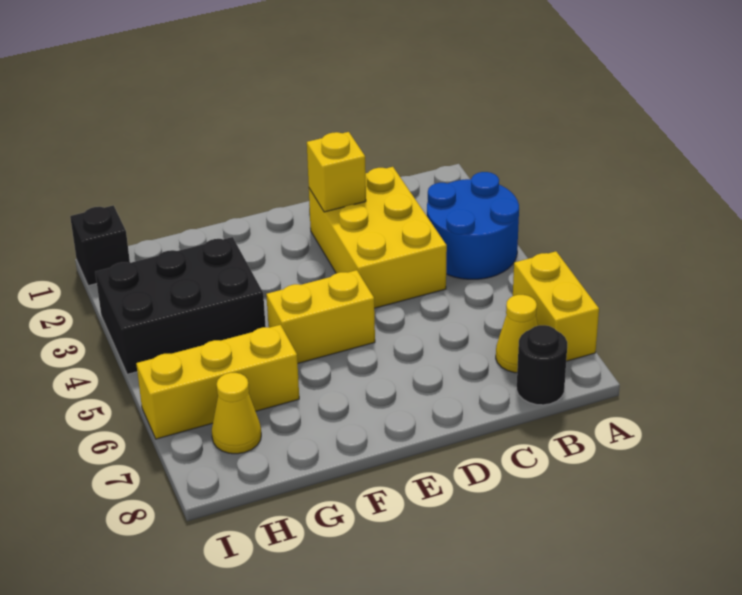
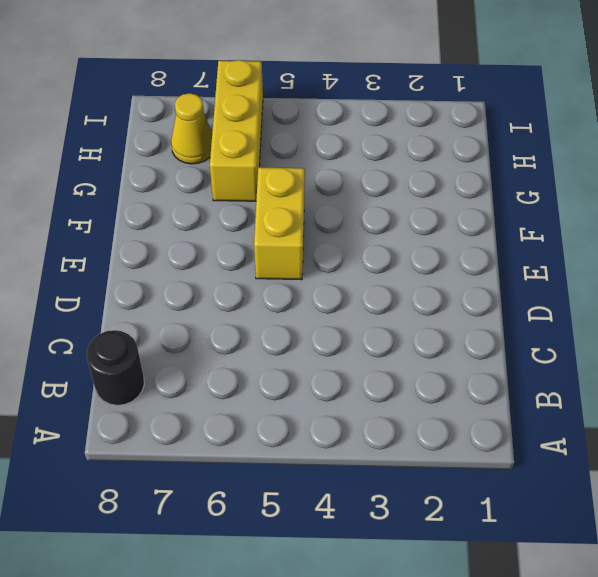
none -> blue round brick A3:B4 level 1
none -> yellow brick A6:A7 level 1

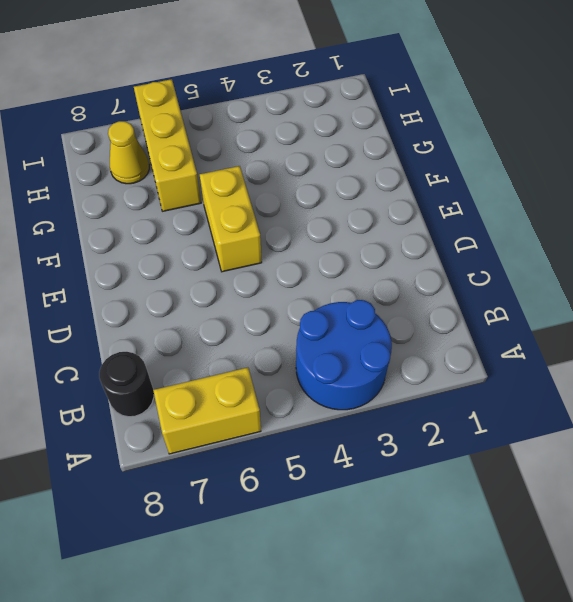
none -> yellow cone B7 level 1
none -> yellow brick C2:D4 level 1

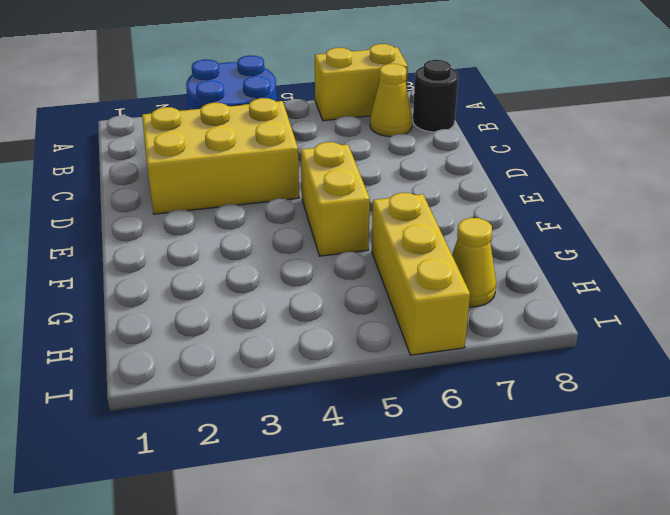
none -> black brick G3:I4 level 1
none -> black brick I1 level 1

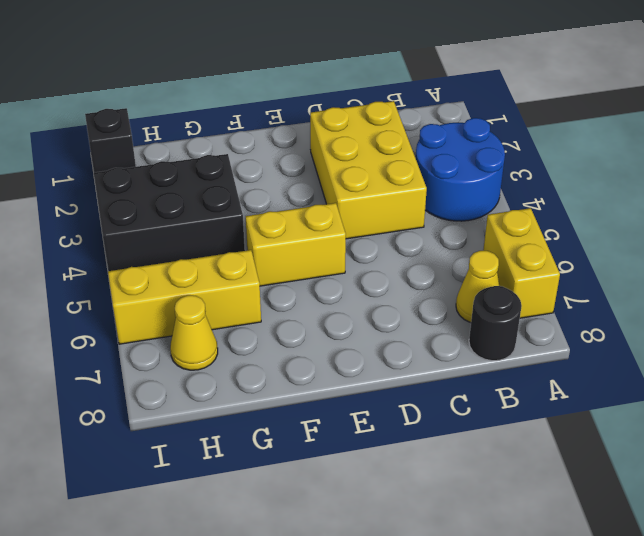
none -> yellow brick D2 level 2

